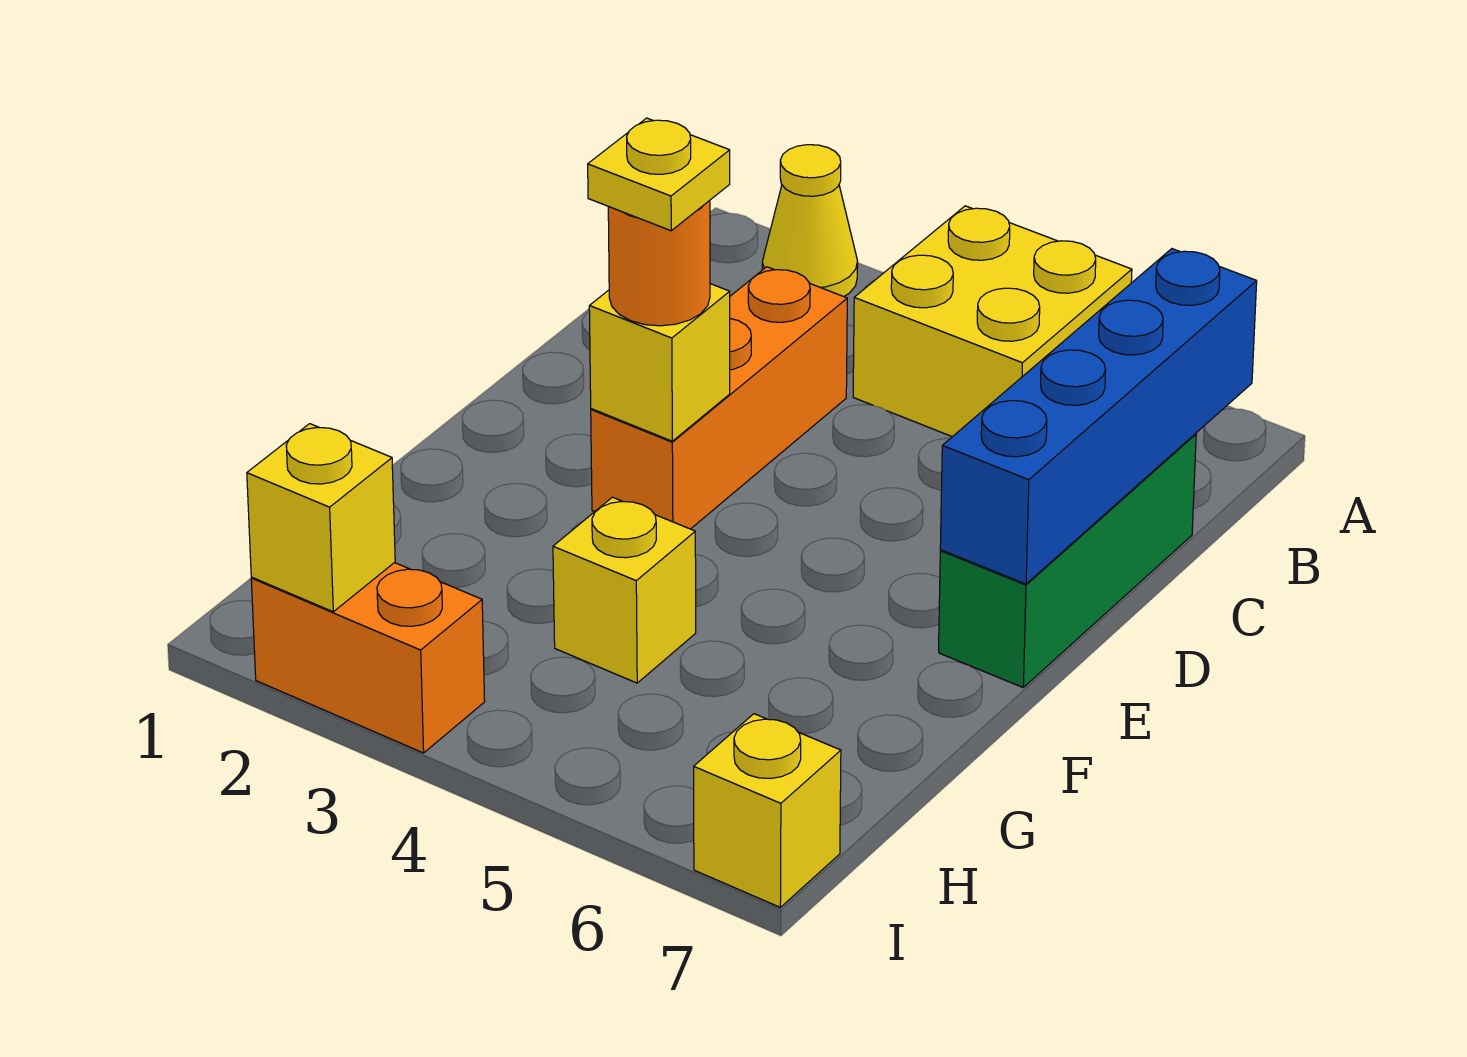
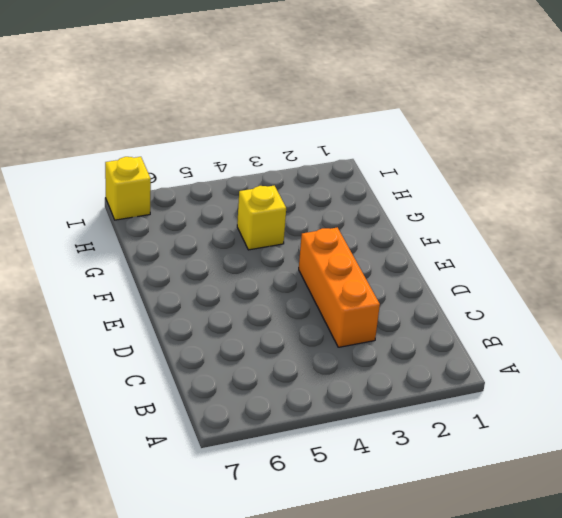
none -> yellow cone A2 level 1
none -> yellow brick A4:B5 level 1
none -> green brick C7:E7 level 1

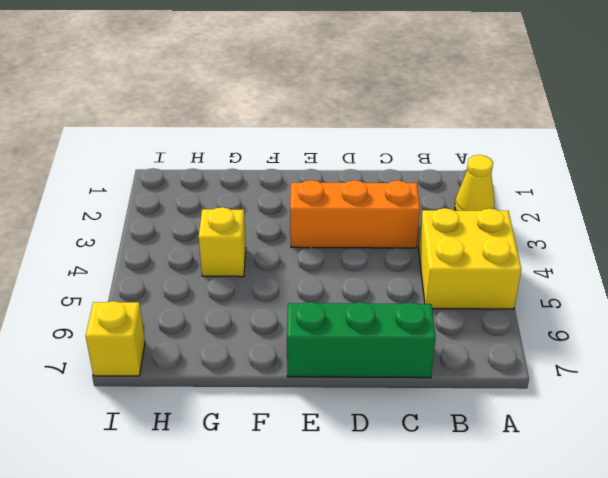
none -> orange brick I2:I3 level 1
none -> blue brick B7:E7 level 2
none -> yellow brick E3 level 2

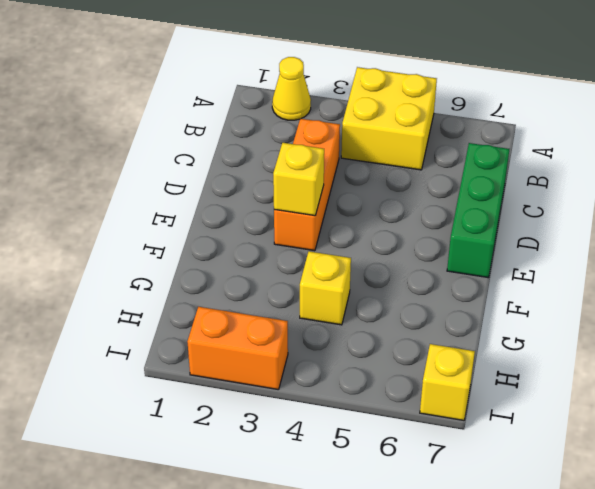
none -> blue brick B7:E7 level 2
none -> yellow brick I2 level 2
none -> orange round brick E3 level 3

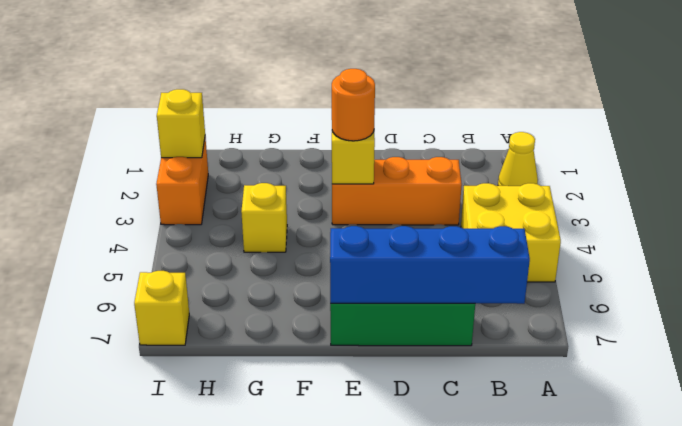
none -> yellow plate E3 level 4

